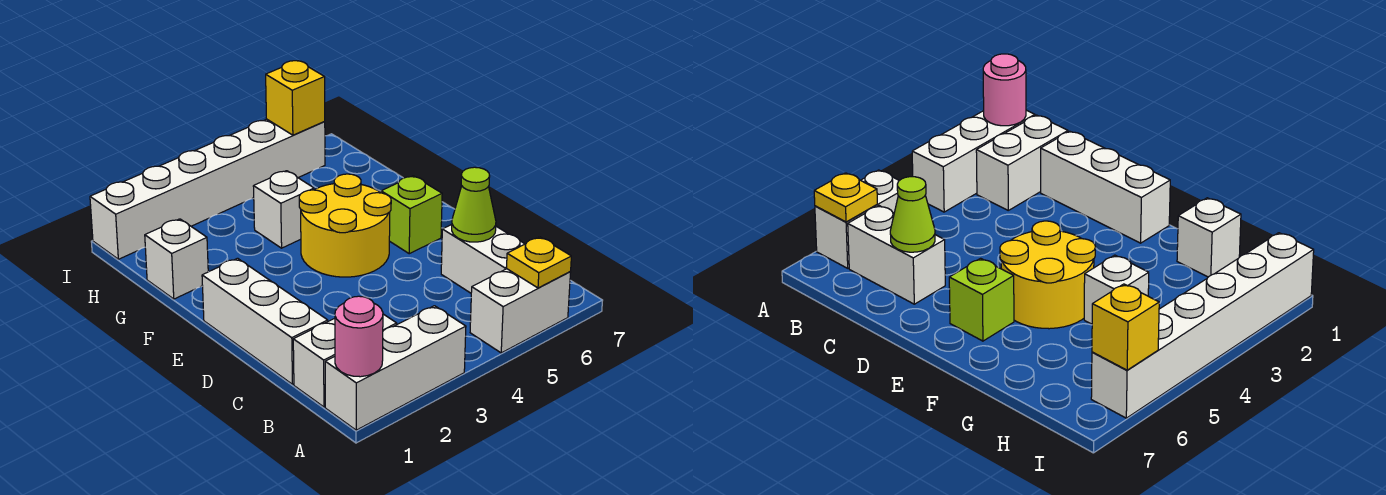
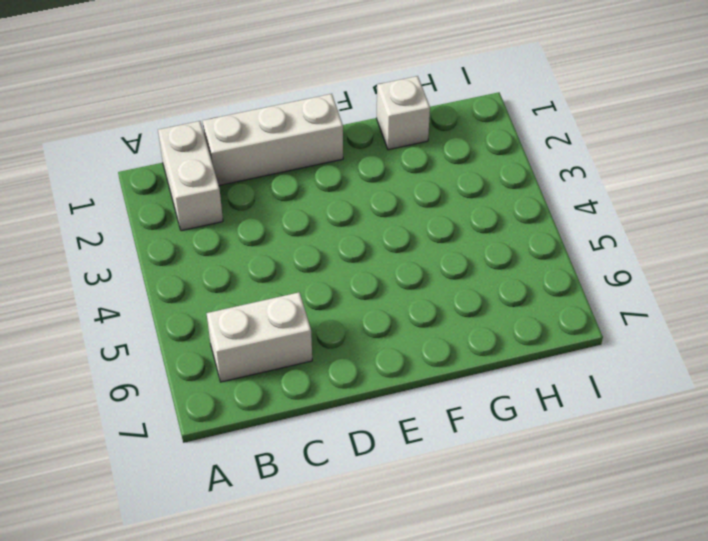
none -> white brick A1:A3 level 1
none -> white brick A5:A6 level 1
none -> yellow round brick E4:F5 level 1

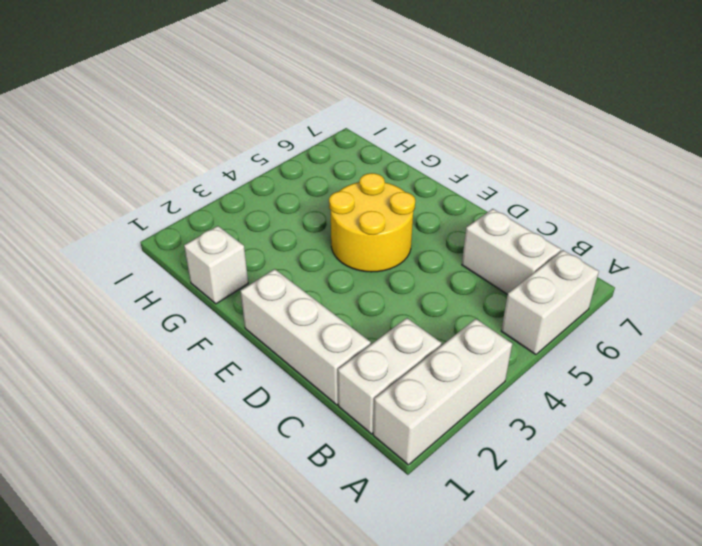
none -> lime brick E6 level 1
none -> white brick G4 level 1
none -> white brick I1:I6 level 1

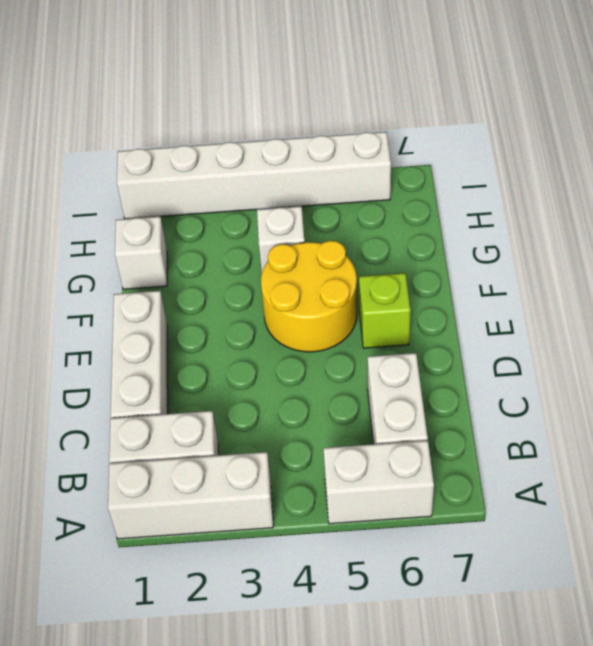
none -> pink round brick A1 level 2
none -> yellow plate A6 level 2
none -> lime cone C6 level 2

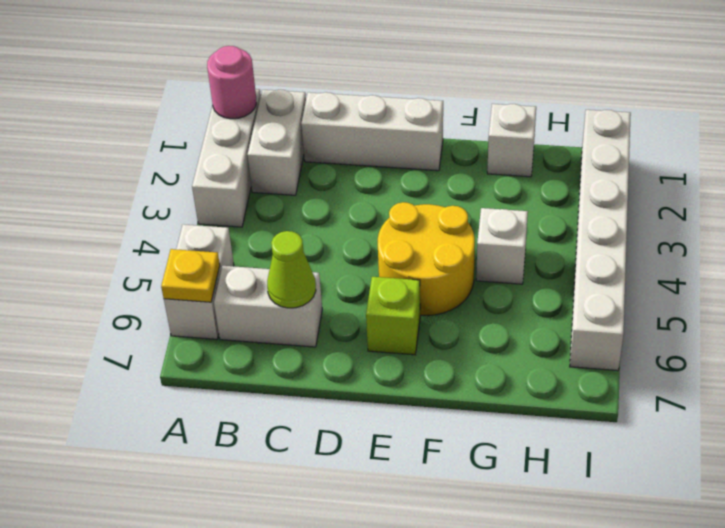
none -> yellow brick I6 level 2

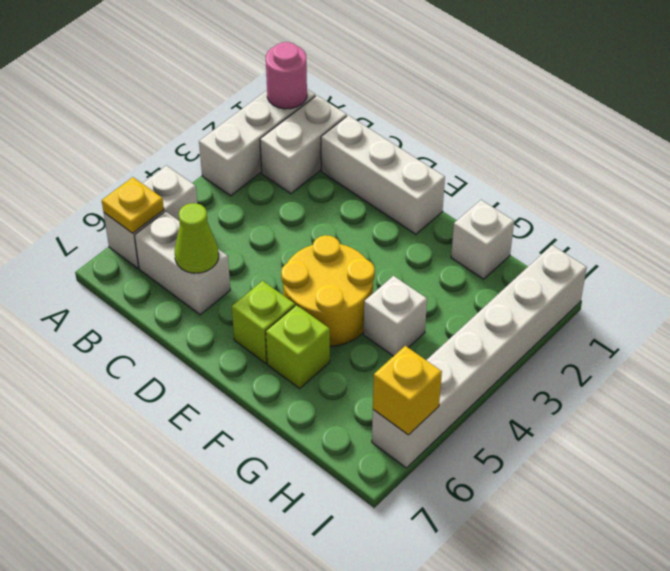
lime brick F6 level 1 -> none

